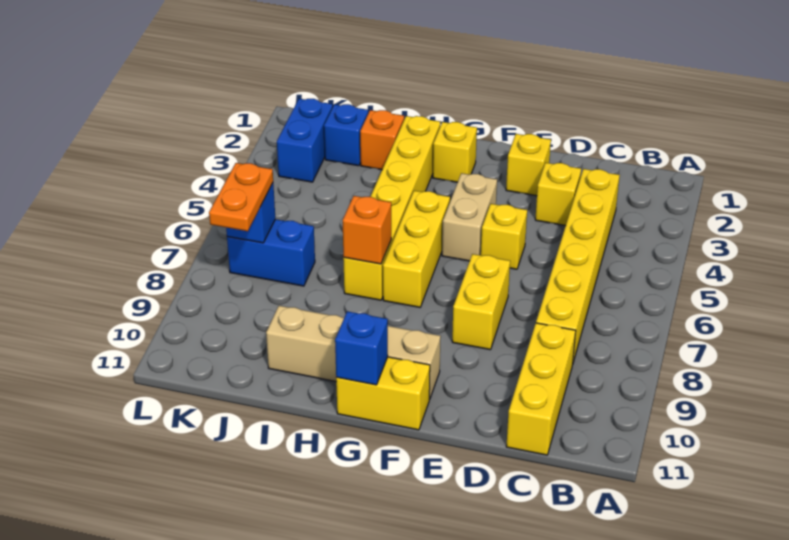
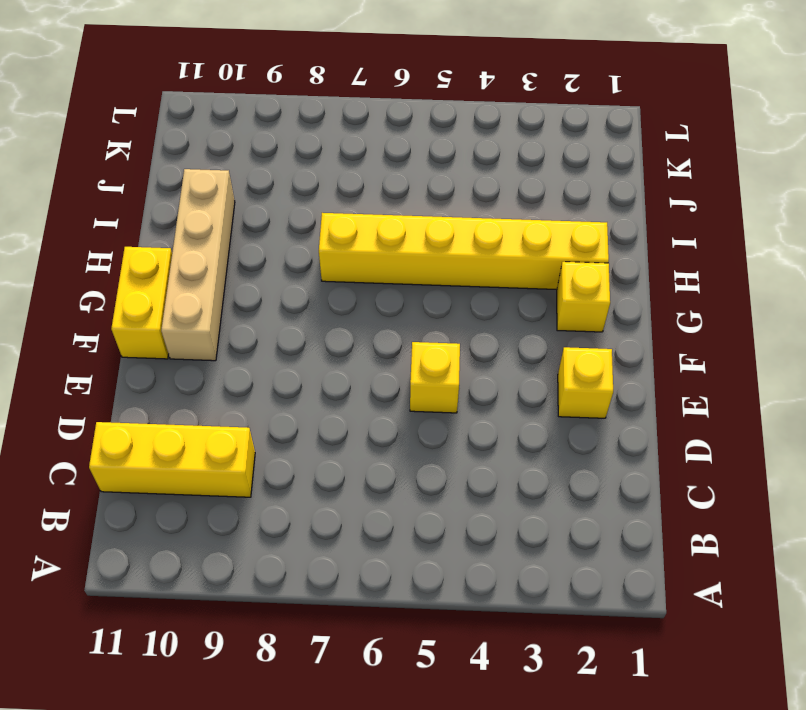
none -> yellow brick C3:C8 level 1
none -> yellow brick D3 level 1
none -> yellow brick E7:E8 level 1

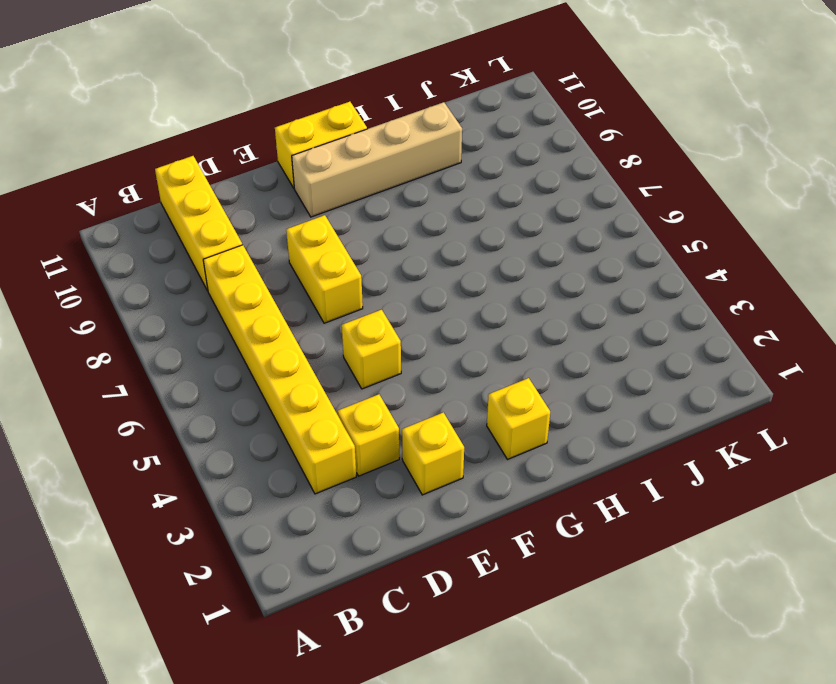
none -> tan brick F4:F5 level 1
none -> yellow brick G5:G7 level 1
none -> yellow brick H2:H7 level 1

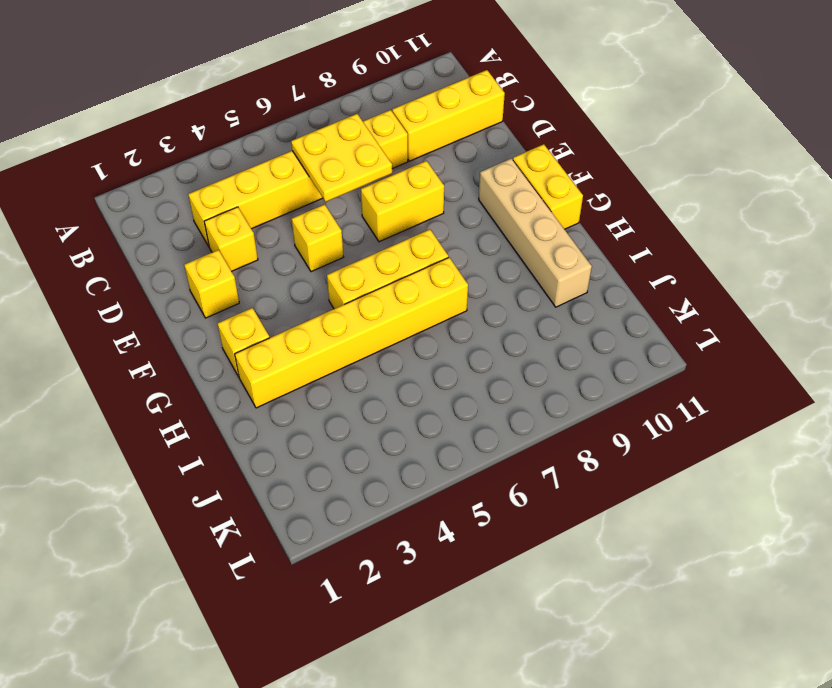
yellow plate C6:D7 level 2 -> none
none -> tan brick F4:F5 level 1
none -> orange brick I2 level 1
none -> blue brick J2 level 1

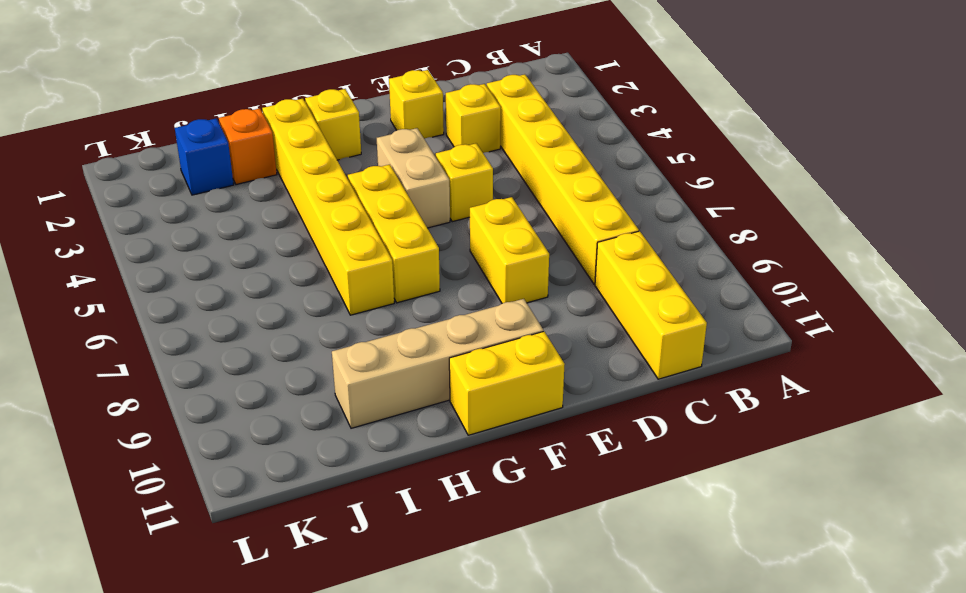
none -> blue brick J7:K7 level 1
none -> blue brick K2:K3 level 1
none -> blue brick G11 level 2

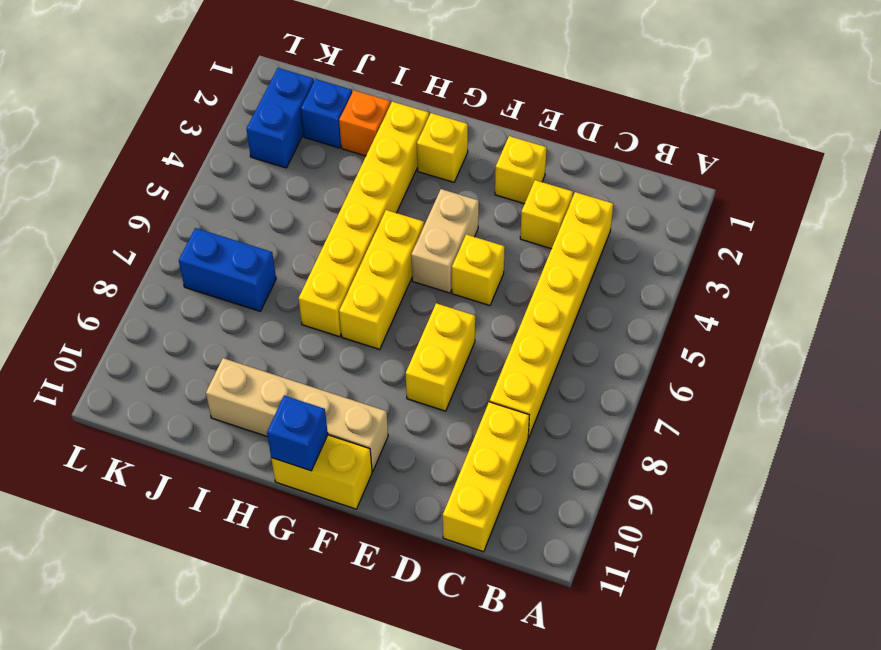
none -> orange brick H7 level 2
none -> blue brick K7 level 2
none -> orange plate K7:K8 level 3

